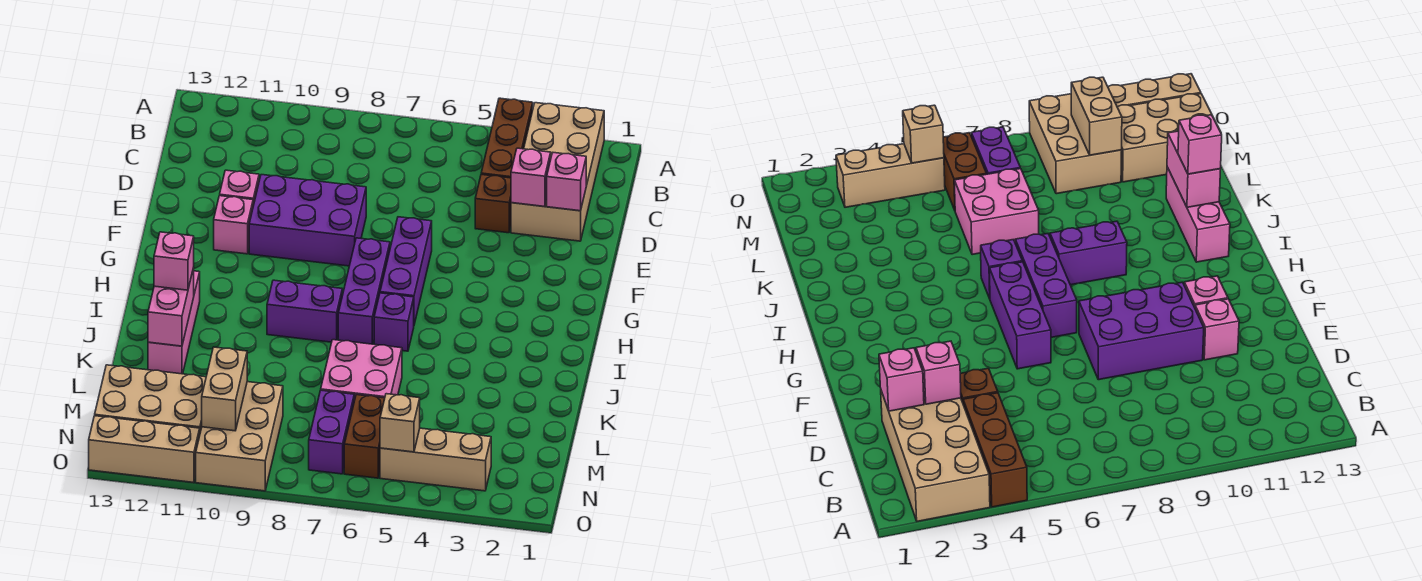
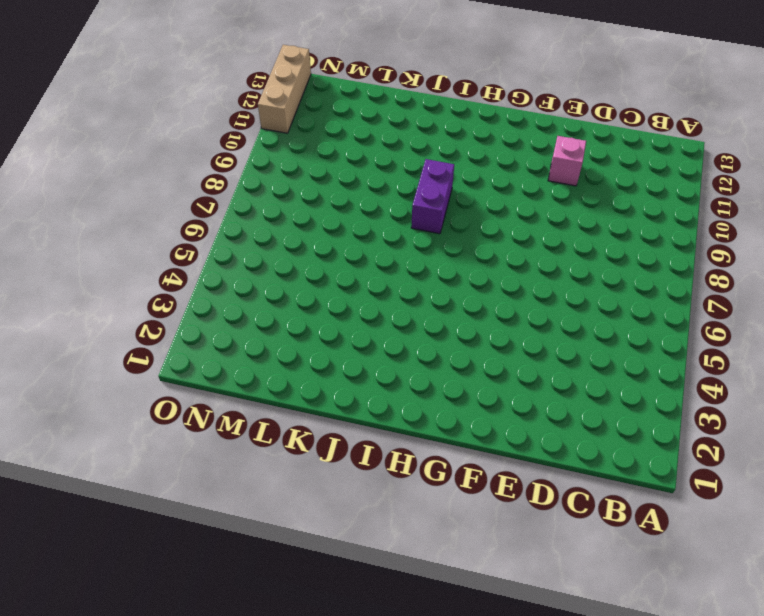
none -> tan brick A2:D3 level 1
none -> brown brick A4:C4 level 1
none -> brown brick D4 level 1

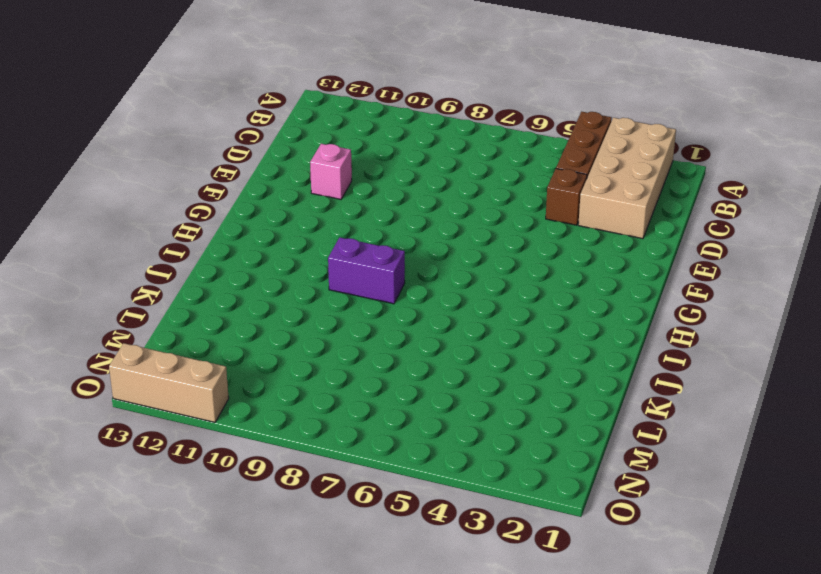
none -> purple brick E8:F10 level 1
none -> purple brick F6:H6 level 1
none -> pink brick F11 level 1

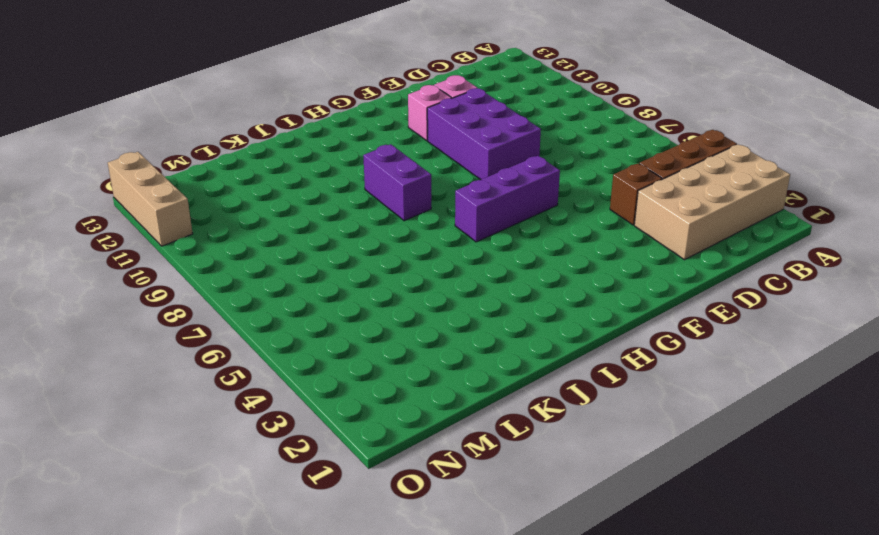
none -> purple brick G7:I7 level 1
none -> purple brick I6 level 1
none -> pink brick I12:K12 level 1

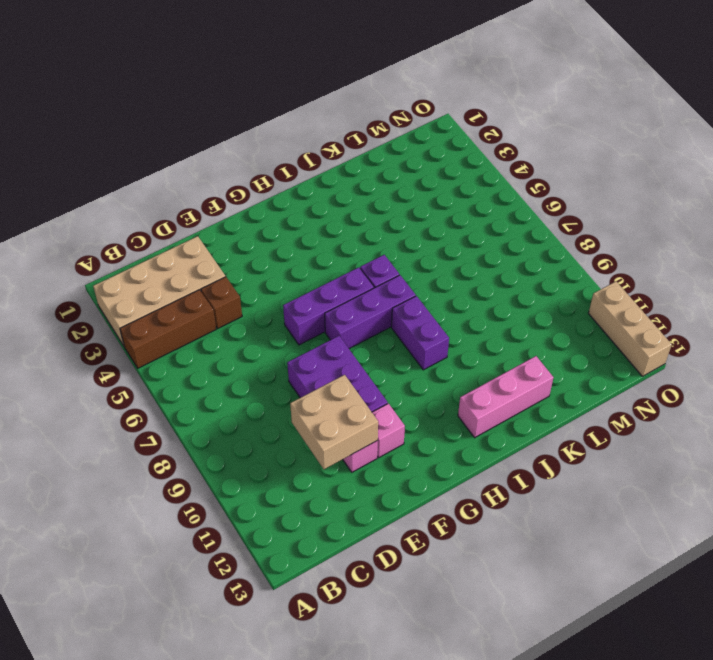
tan brick D10:E11 level 2 -> none
none -> pink brick K6:L7 level 1
none -> brown brick M6:N6 level 1
none -> purple brick M7:N7 level 1

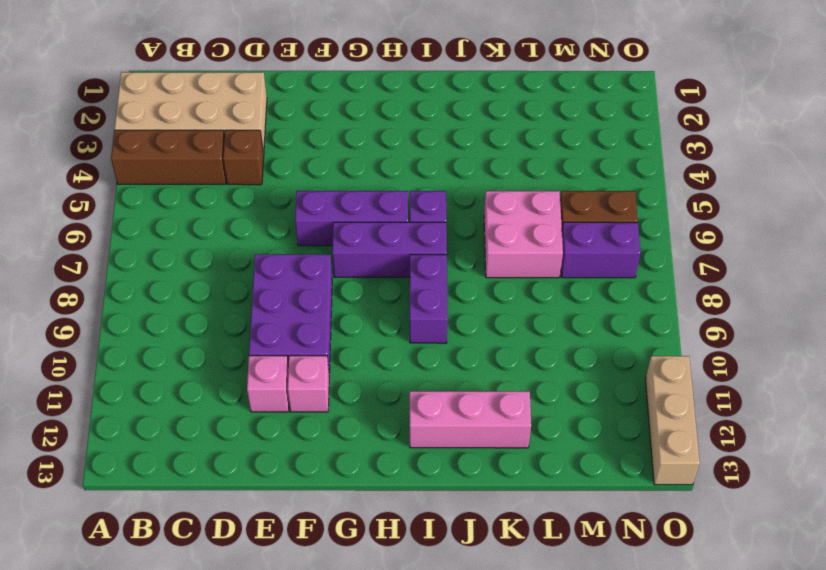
none -> tan brick M9:O10 level 1
none -> tan brick M11:N13 level 1
none -> tan brick N3:N5 level 1

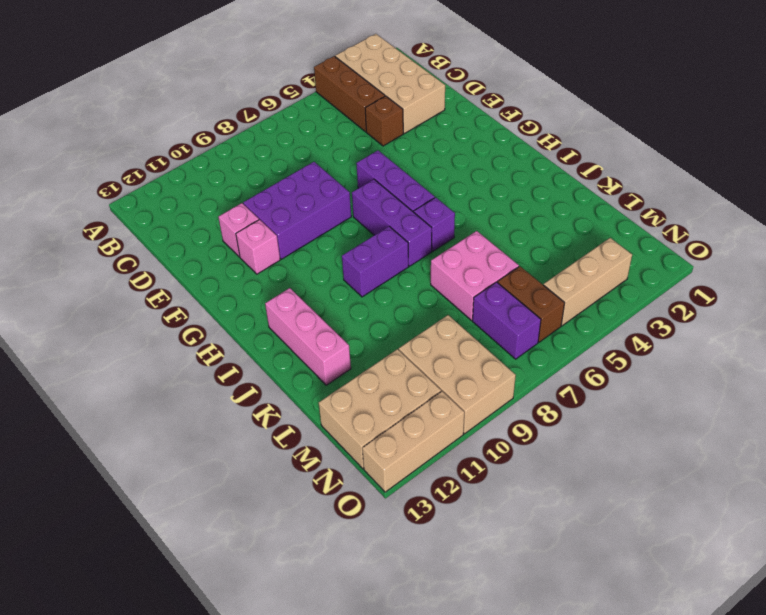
none -> pink brick D2 level 2
none -> pink brick D3 level 2
none -> pink brick J12:K12 level 2

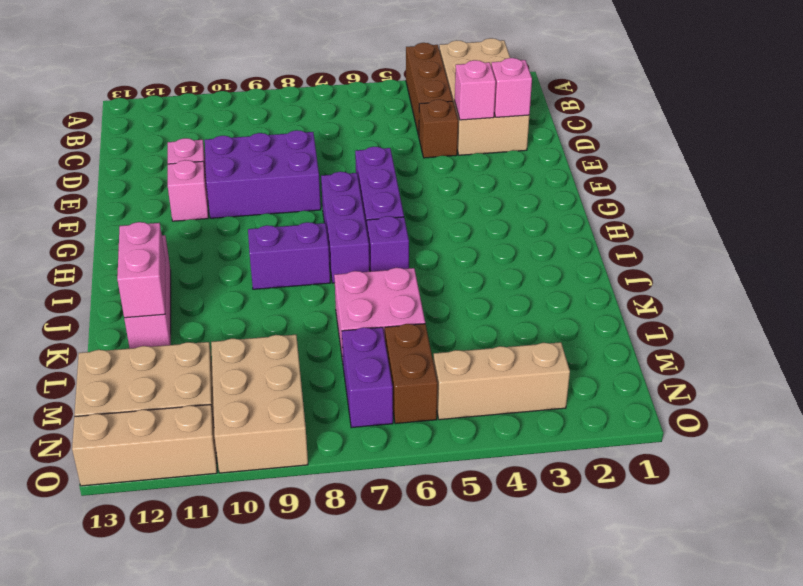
none -> tan brick M10:N10 level 2
none -> tan brick N5 level 2
none -> pink brick J12 level 3

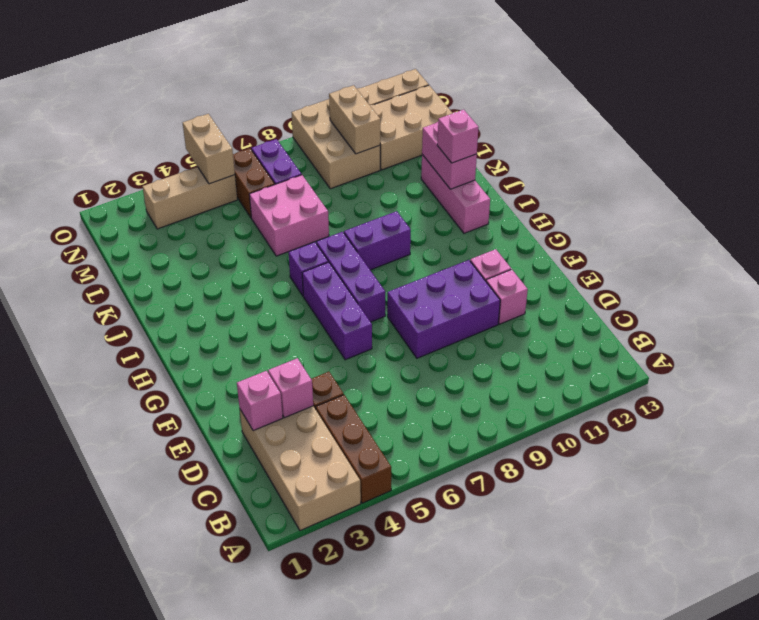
tan brick N5:O5 level 2 -> tan brick N5 level 2

